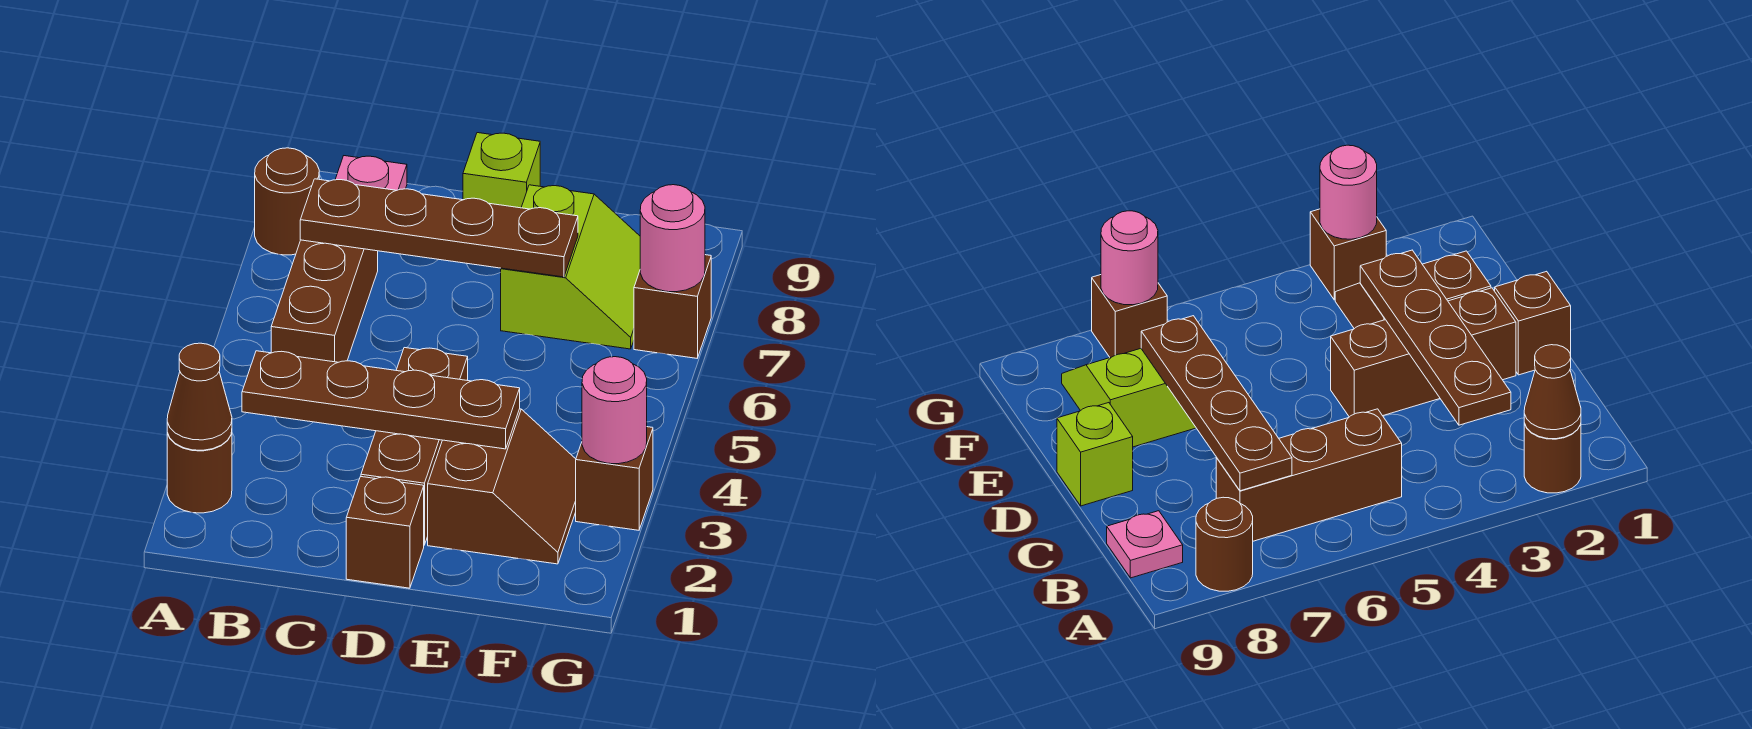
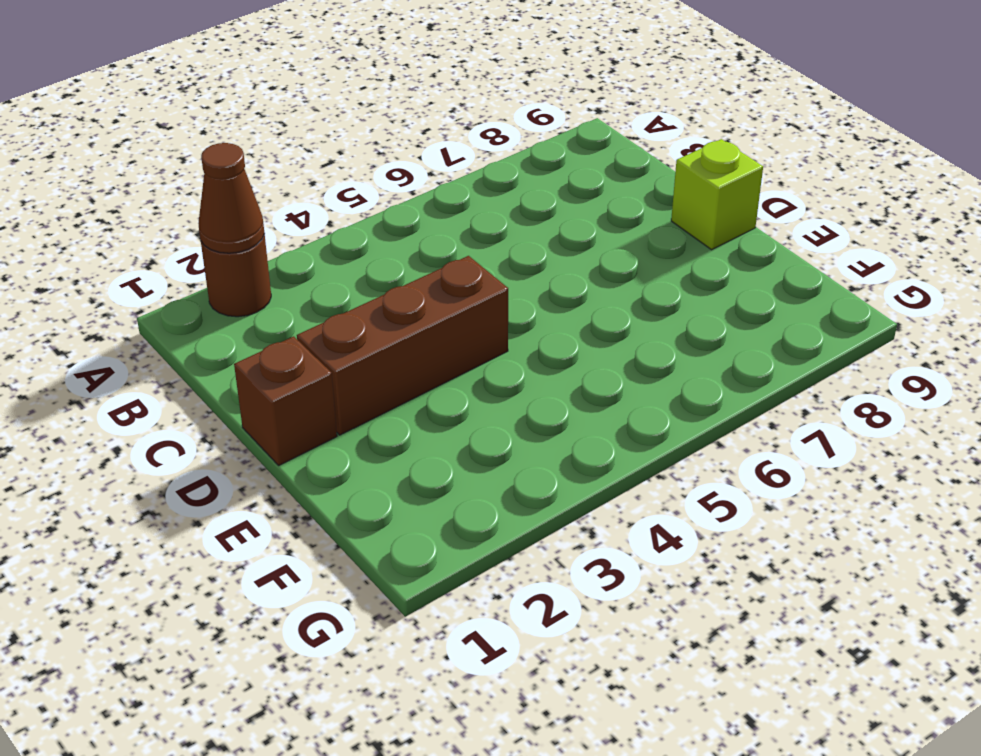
none -> brown round brick A8 level 1
none -> brown brick B5:B7 level 1
none -> pink plate B9 level 1

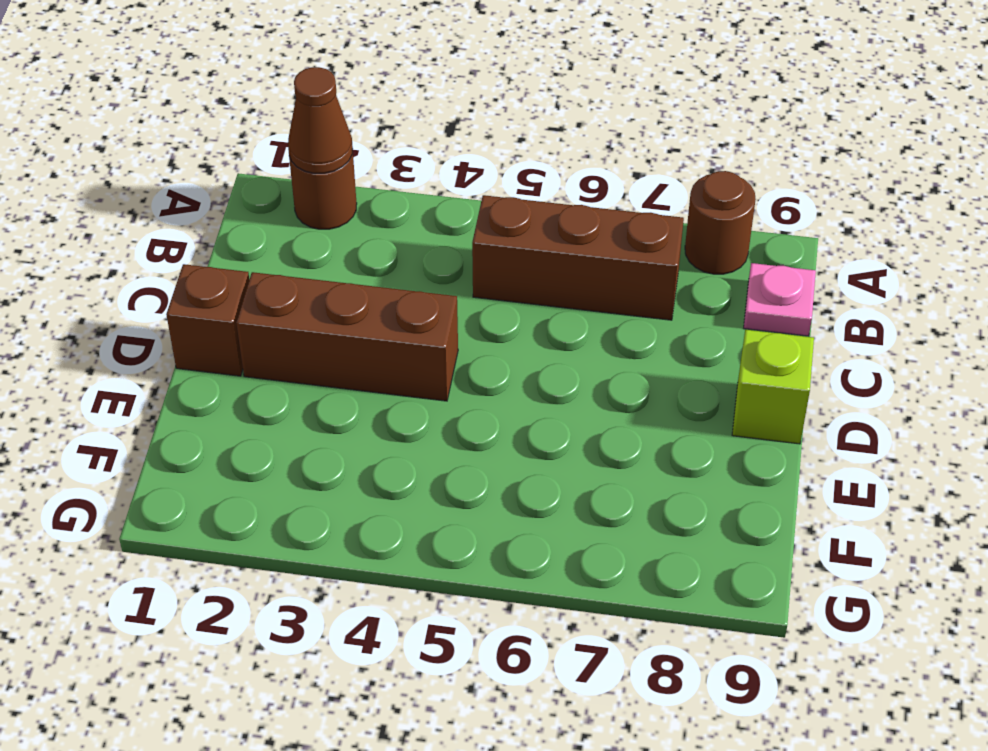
none -> brown slope E2:F3 level 1 top E
none -> lime slope E7:F8 level 1 top E
none -> brown brick G3 level 1

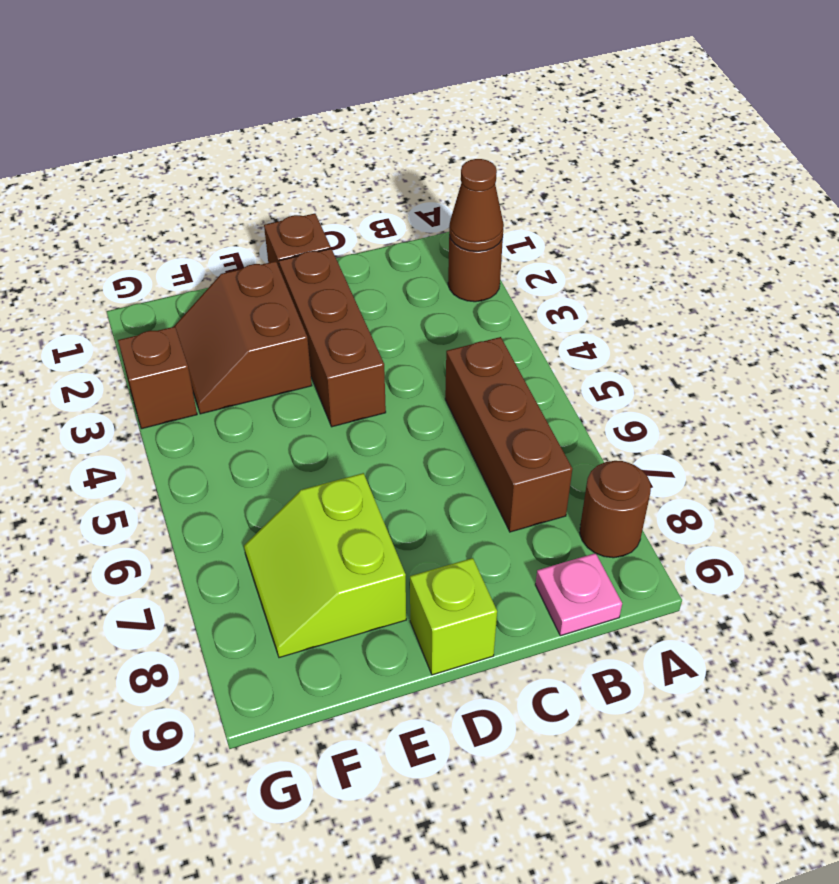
none -> brown brick G7 level 1
none -> brown plate B3:E3 level 2
none -> brown plate B7:E7 level 2

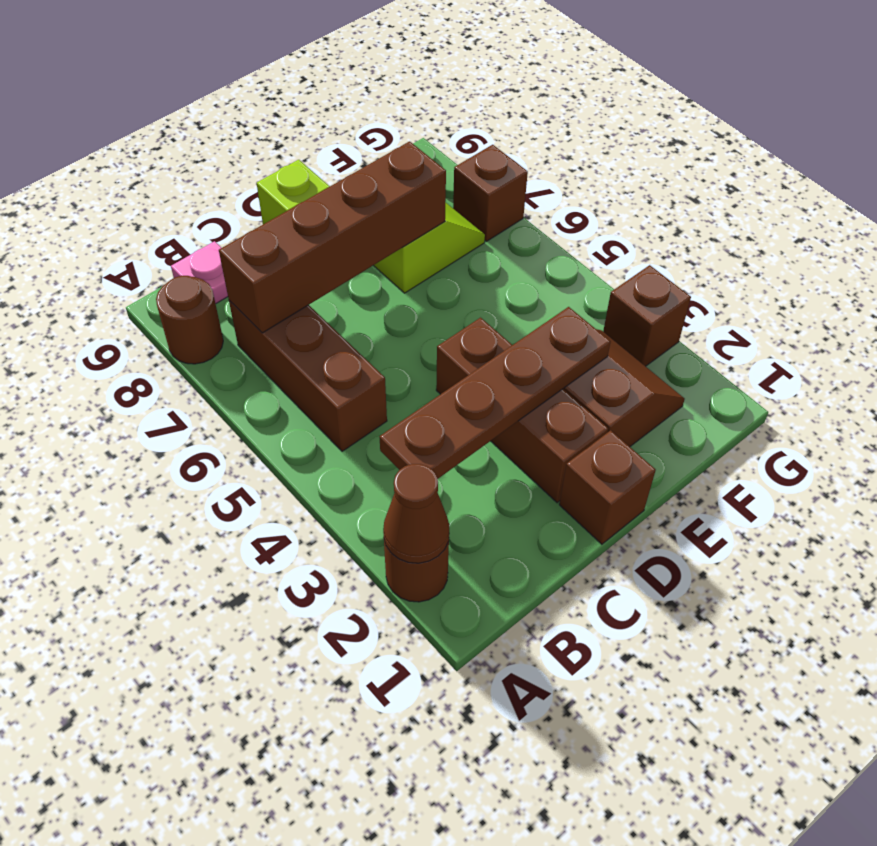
brown brick B7:E7 level 2 -> brown plate B7:E7 level 2
none -> pink round brick G3 level 2
none -> pink round brick G7 level 2

